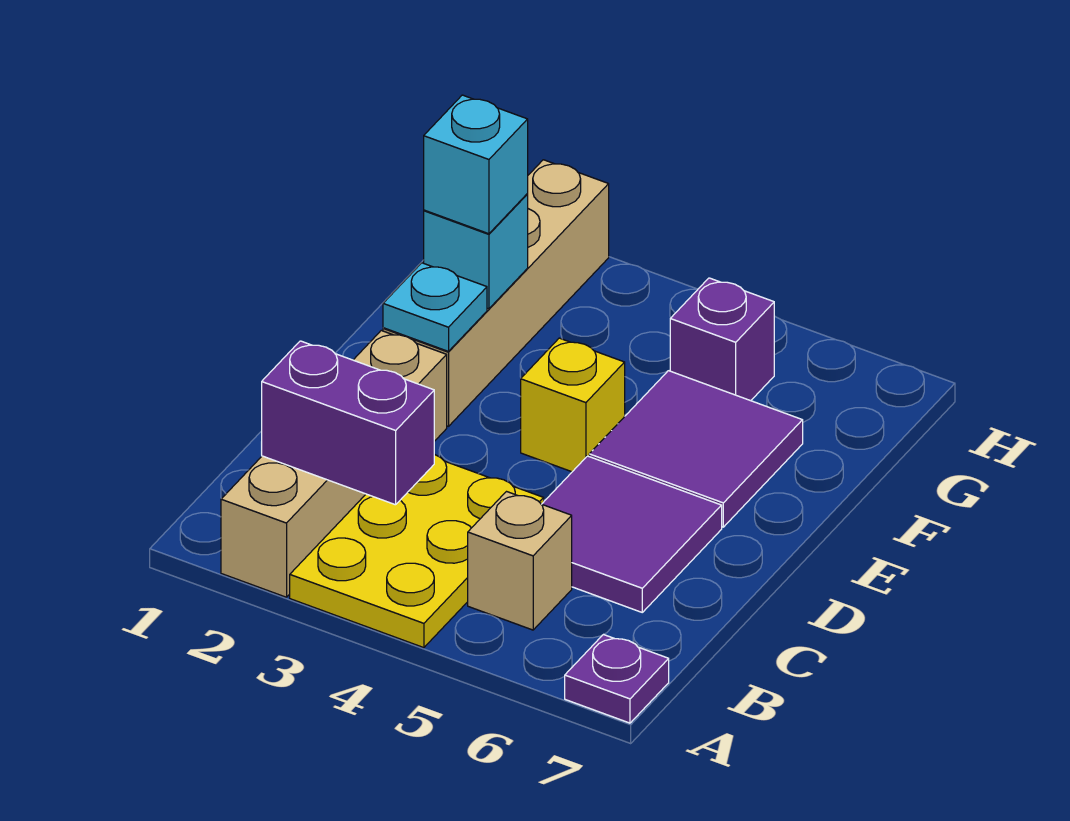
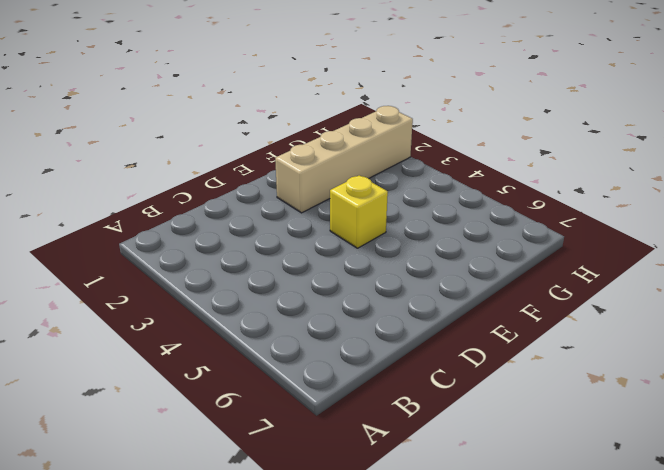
none -> tan brick A2:D2 level 1
none -> yellow plate A3:C4 level 1
none -> purple plate A7 level 1

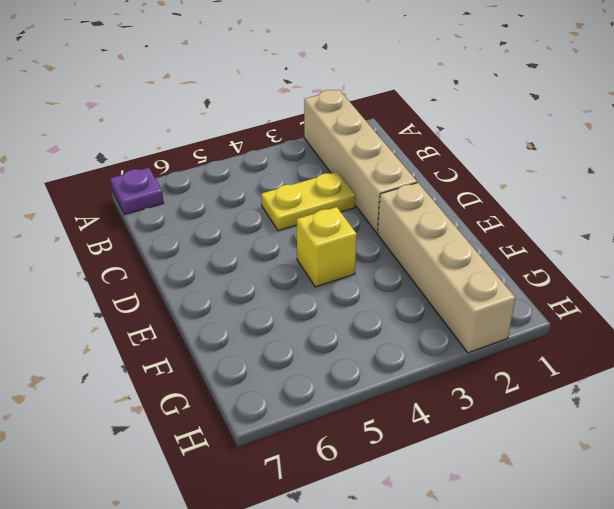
yellow plate C3:C4 level 1 -> yellow plate A3:C4 level 1
none -> tan brick B5 level 1
none -> purple tile C5:D6 level 1
none -> purple tile E5:F6 level 1

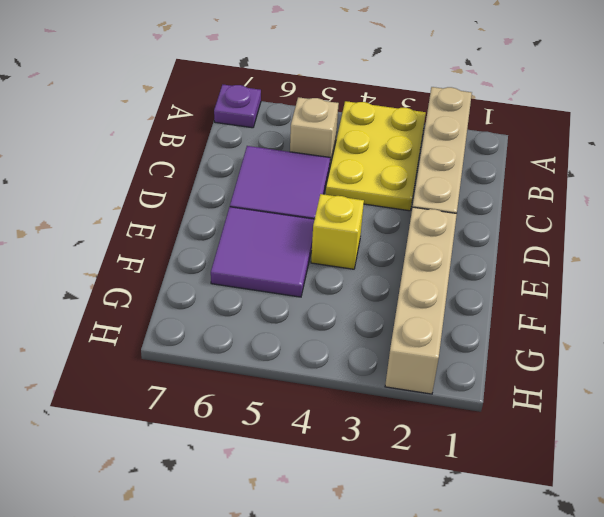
none -> purple brick G5 level 1
none -> purple brick B2:B3 level 2
none -> cyan plate E2 level 2

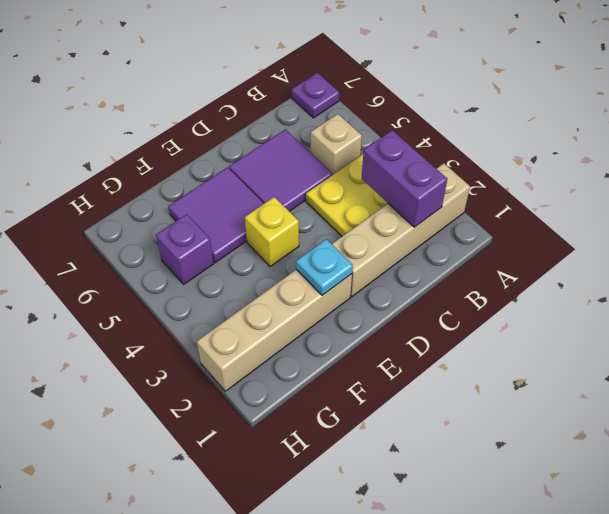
none -> cyan brick F2 level 2
none -> cyan brick F2 level 3

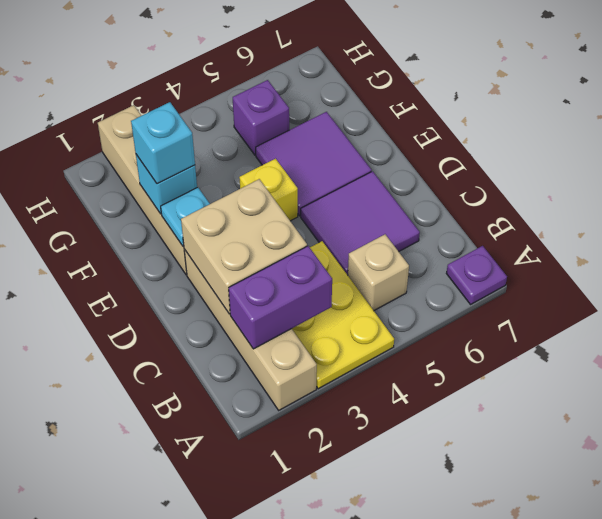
tan brick C2:D3 level 2 -> none

